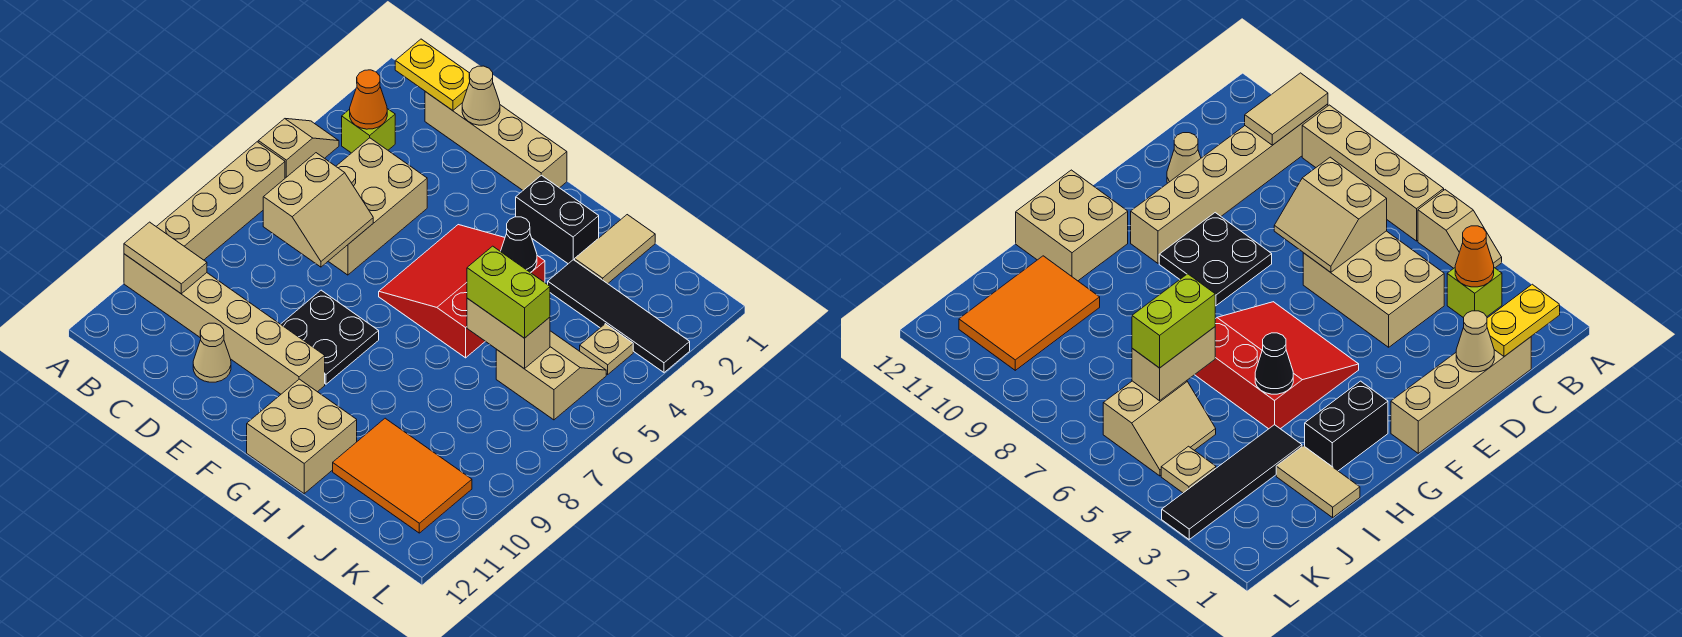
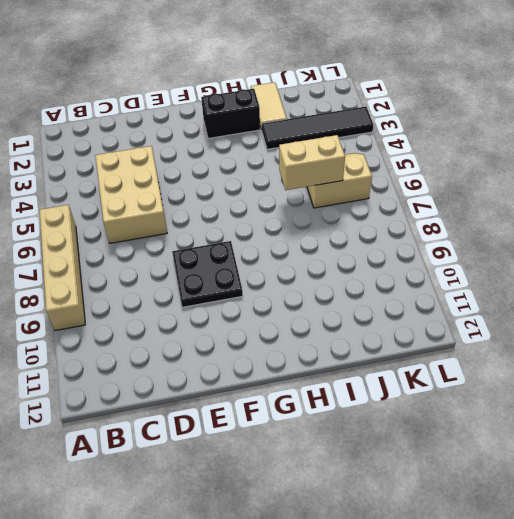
none -> tan slope A4:A5 level 1 top 5
none -> tan brick A10:F10 level 1
none -> lime brick B3 level 1

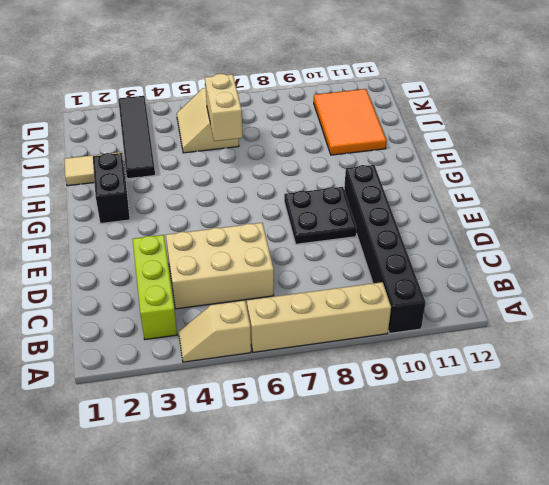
black brick A10:F10 level 1 -> tan brick A10:F10 level 1
lime brick B3:D3 level 1 -> lime brick B3 level 1
none -> tan brick C1:F1 level 1
none -> tan cone D11 level 1
none -> red slope F4:H6 level 1 top H

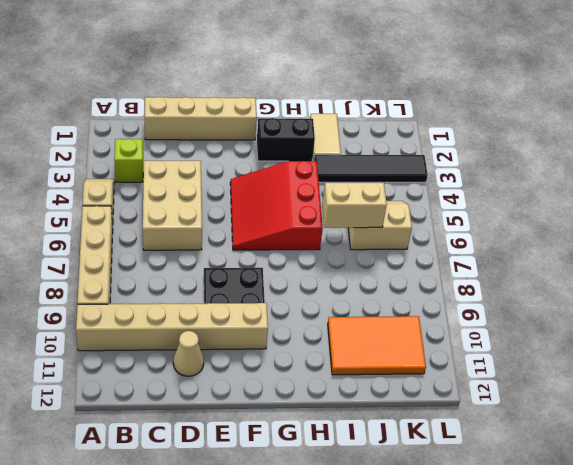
none -> tan brick G11:H12 level 1
none -> tan plate K4 level 1
none -> tan tile A10:B10 level 2

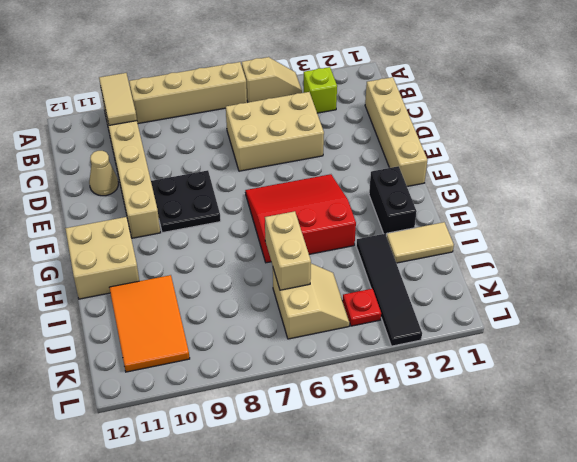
red plate K4 level 1 -> tan plate K4 level 1
none -> yellow plate B1:C1 level 2
none -> orange cone B3 level 2
none -> tan slope C6:D7 level 2 top C

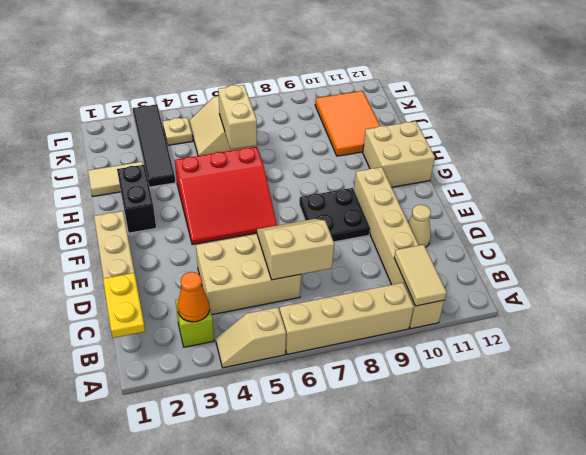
none -> tan cone D1 level 2
none -> black cone H4 level 2
none -> lime brick I6:J6 level 3

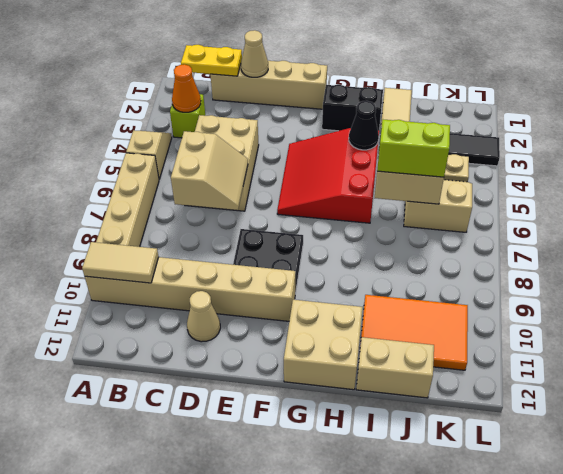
tan brick I12:J12 level 1 -> none

